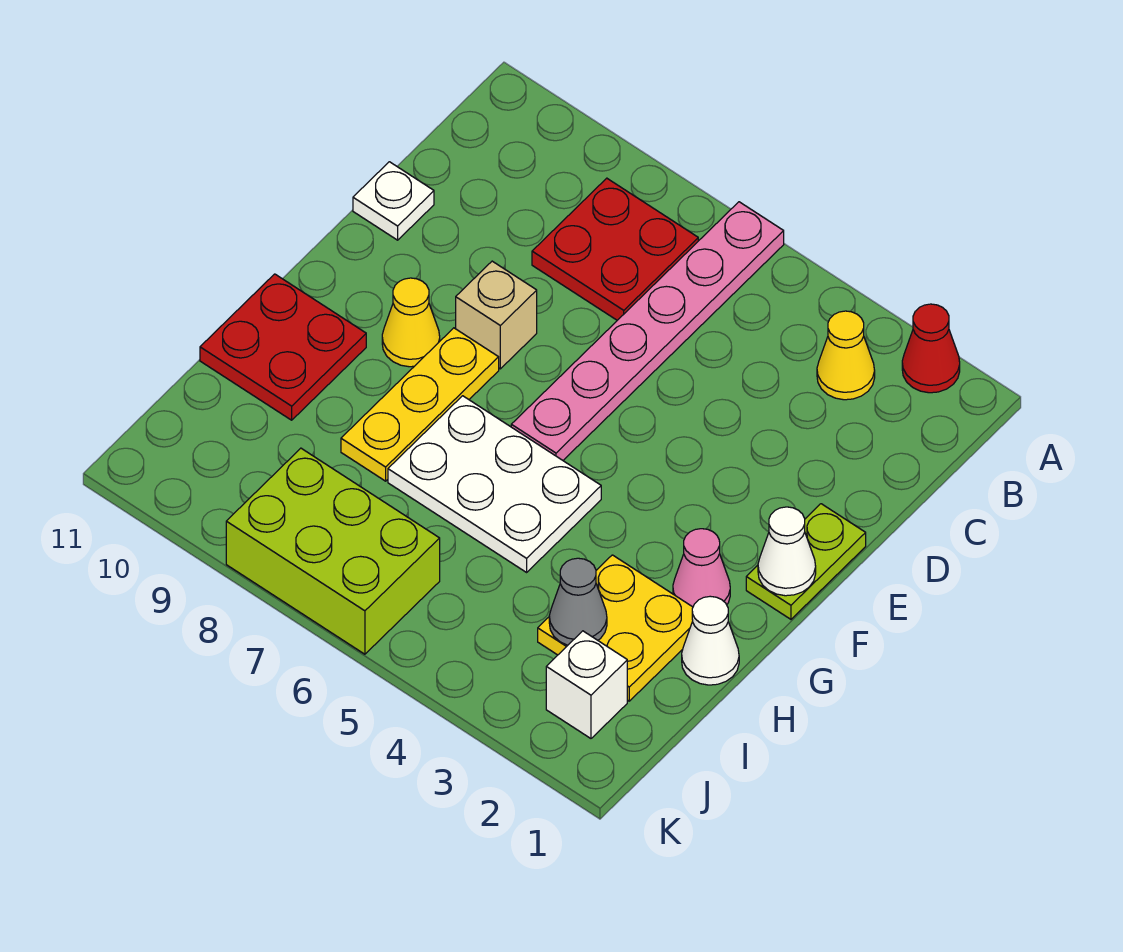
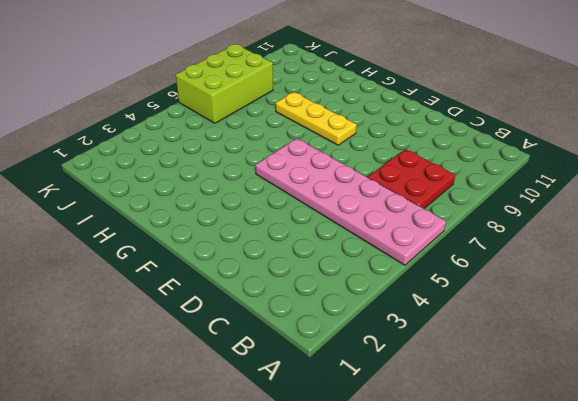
pink plate A5:F6 level 1 -> pink plate A6:F6 level 1
none -> red cone A2 level 1
none -> yellow cone B3 level 1
none -> white plate D11 level 1

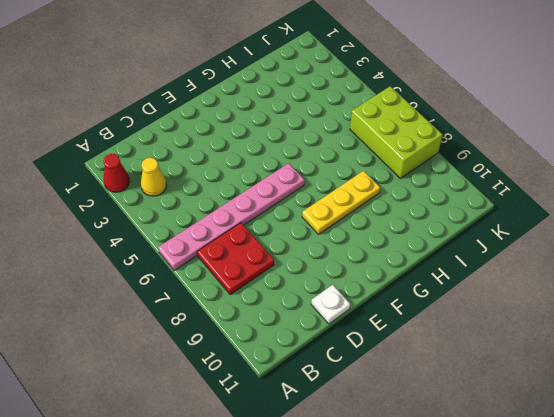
none -> lime plate E1:F1 level 1
none -> tan brick E8 level 1
none -> yellow cone F9 level 1

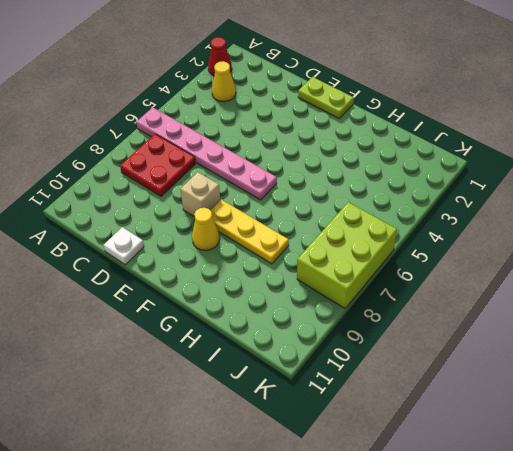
none -> pink cone G2 level 1
none -> white plate G5:H7 level 1
none -> red plate G10:H11 level 1

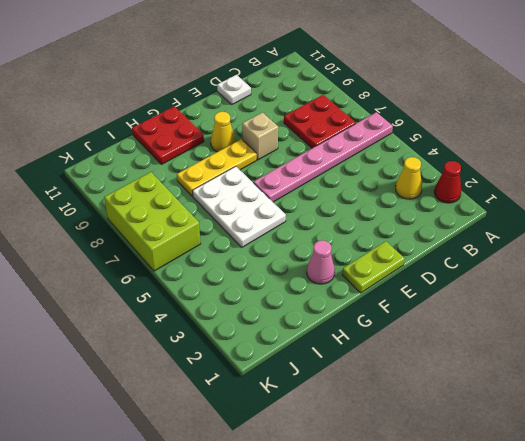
none -> white cone H1 level 1
none -> yellow plate H2:I3 level 1
none -> white brick J2 level 1

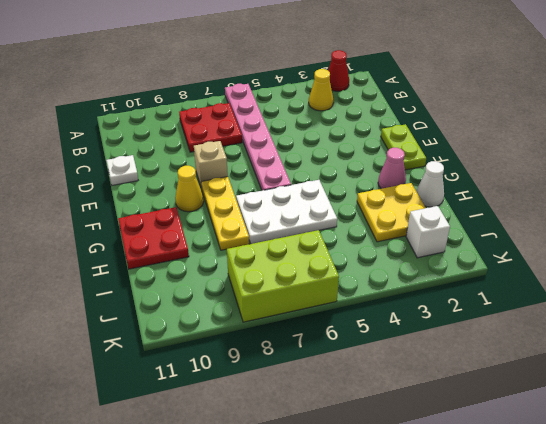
none -> white cone F1 level 2
none -> grey cone I3 level 2

